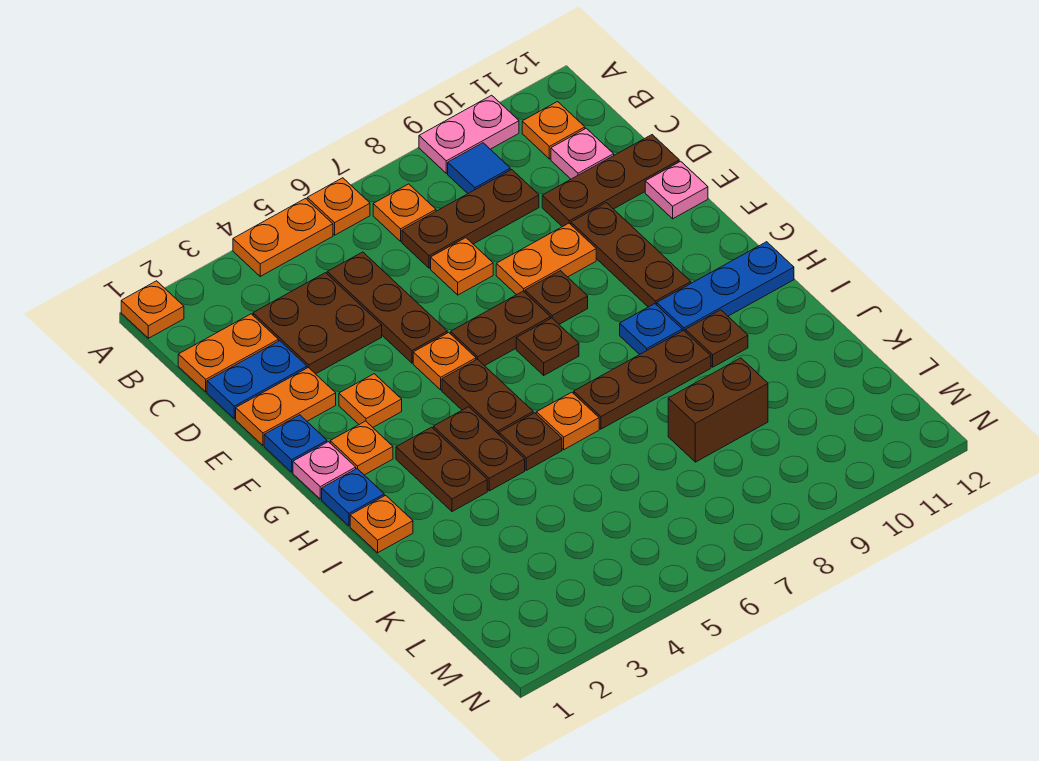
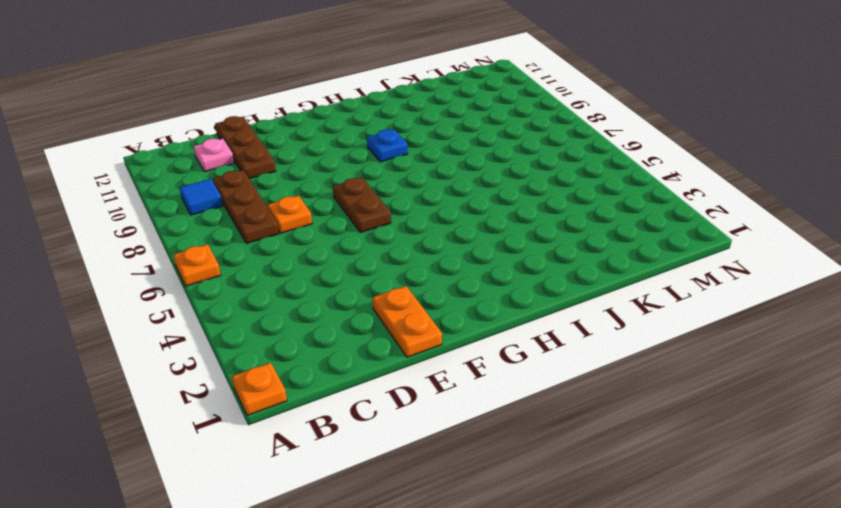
none -> orange plate A4:A5 level 1
none -> pink plate A9:A10 level 1
none -> orange plate B7 level 1
none -> orange plate B11 level 1

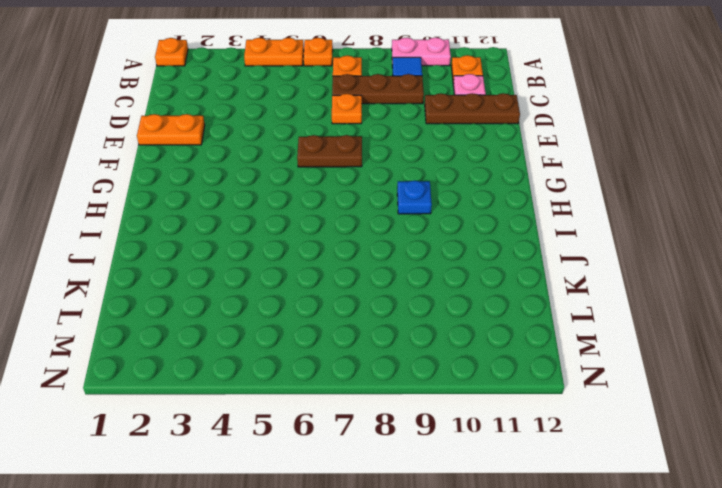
none -> orange plate C1:C2 level 1
none -> brown plate C3:D4 level 1
none -> brown plate C5:E5 level 1
none -> blue plate D1:D2 level 1

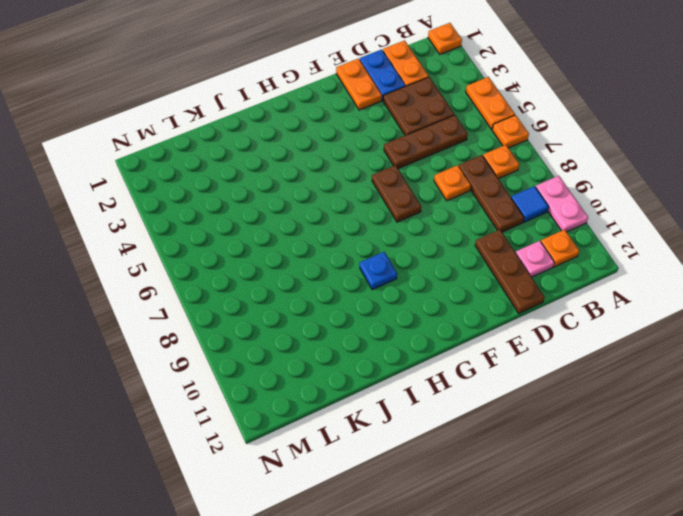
none -> orange plate E8:E9 level 1
none -> brown plate E10:G10 level 1
none -> pink plate E12 level 1
none -> blue plate F1 level 1

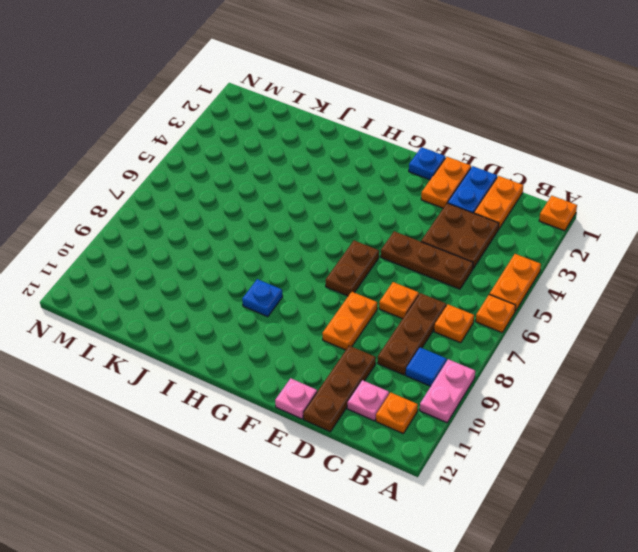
none -> brown plate E10:G10 level 1
none -> orange plate F3 level 1
none -> orange plate F5 level 1
none -> brown plate F8 level 1

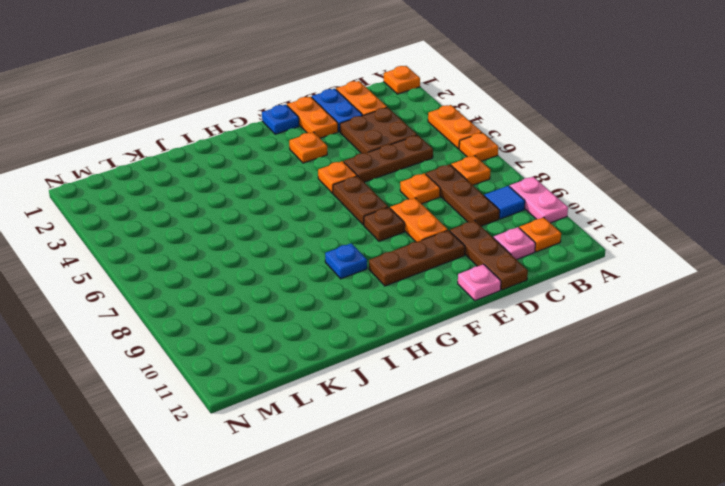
none -> pink plate G1 level 1
none -> orange plate G2 level 1
none -> brown plate G5:H5 level 1
none -> brown plate G7 level 1

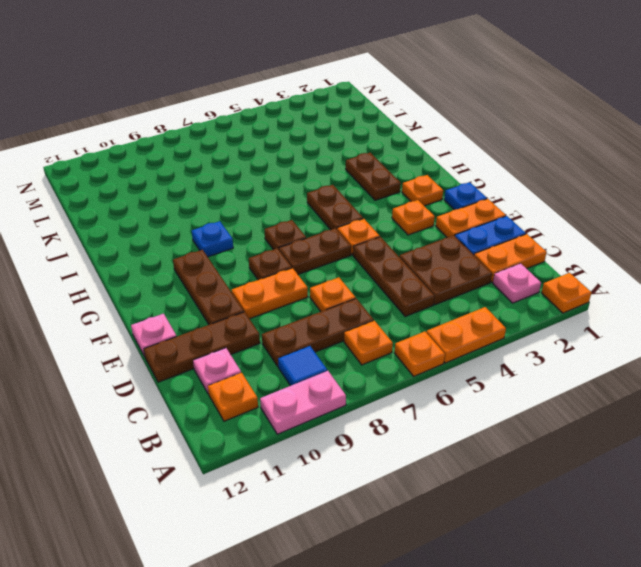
pink plate B2 level 1 -> pink plate G1 level 1
none -> blue plate H1 level 1
none -> brown plate H4:I4 level 1
none -> blue plate H10:H12 level 1
none -> orange plate I1 level 1

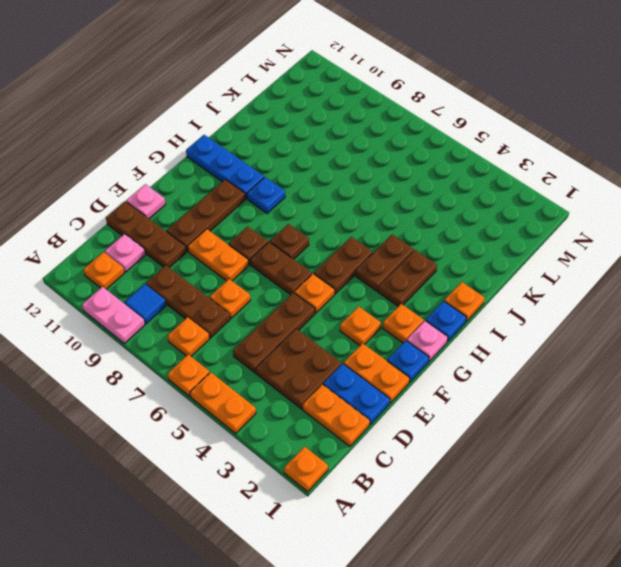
none -> brown plate I5 level 1
none -> orange plate I6 level 1
none -> brown plate I7:I9 level 1
none -> brown plate I10 level 1

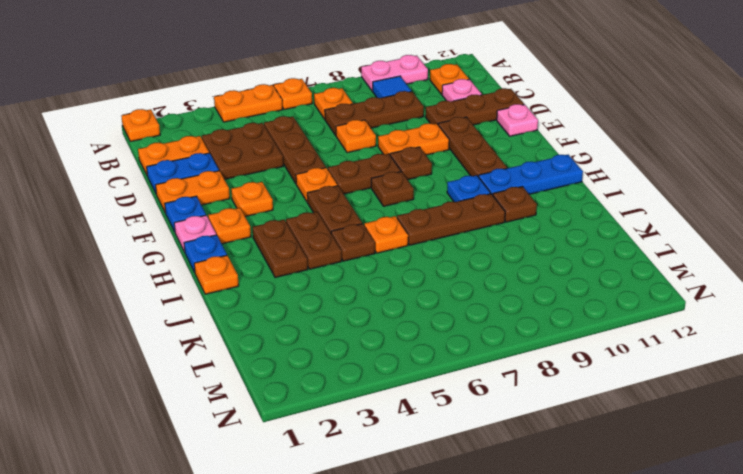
none -> brown brick K8:K9 level 1

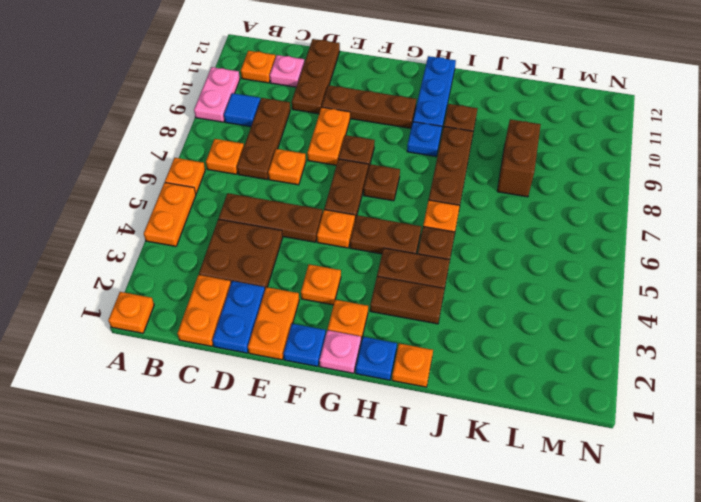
none -> pink plate E12 level 1

